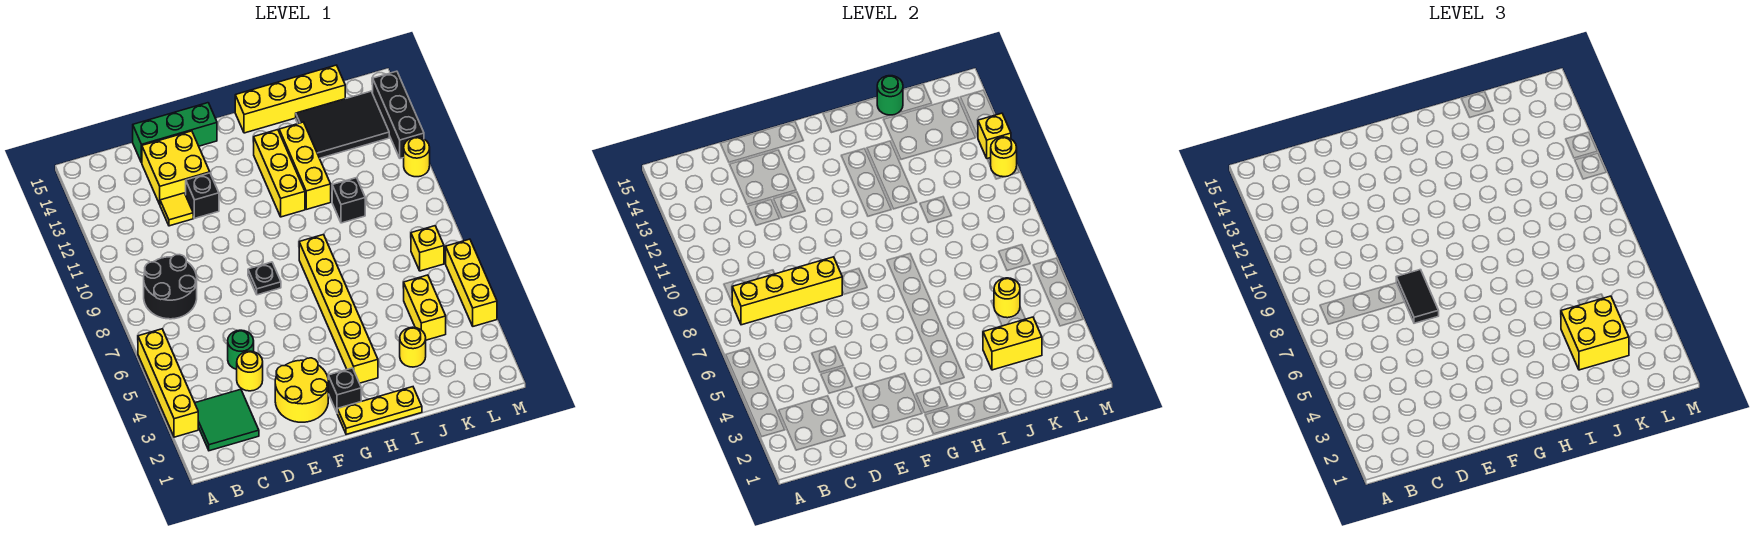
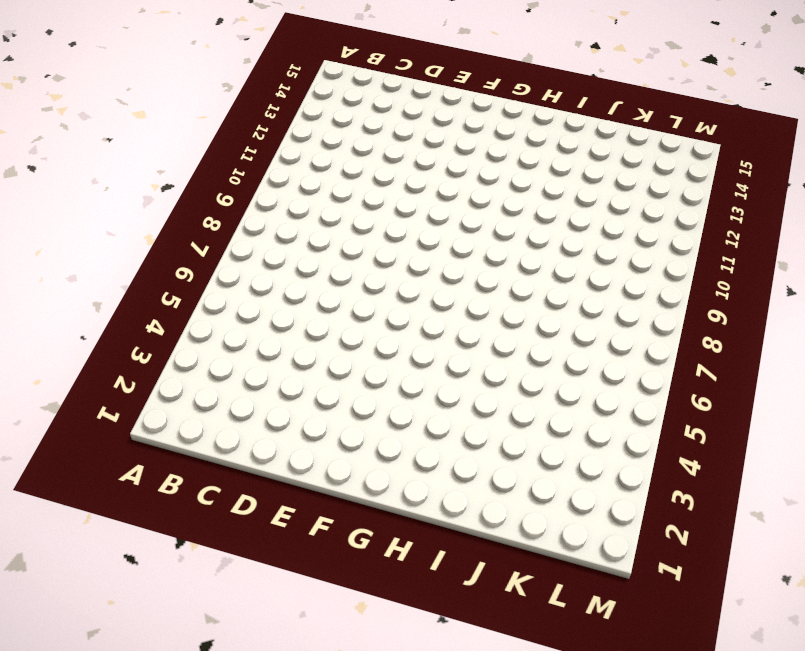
none -> yellow brick A3:A6 level 1
none -> green tile B2:C3 level 1
none -> black round brick B8:C9 level 1
none -> yellow round brick D4 level 1

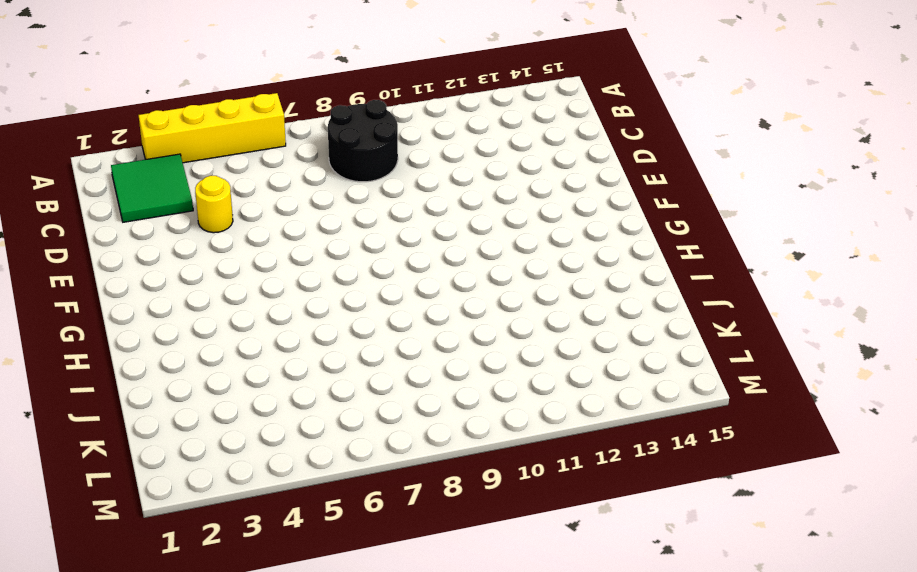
none -> green round brick D5 level 1
none -> yellow tile D12 level 1
none -> yellow brick D13:E14 level 1
none -> green brick D15:F15 level 1

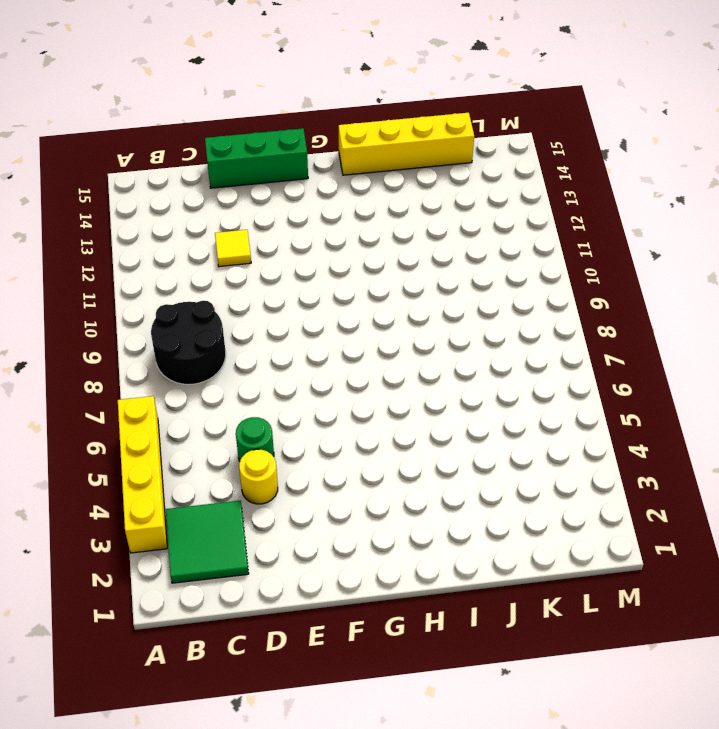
none -> yellow brick D13:E14 level 1
none -> yellow round brick E2:F3 level 1
none -> black brick E12 level 1
none -> black plate F8 level 1

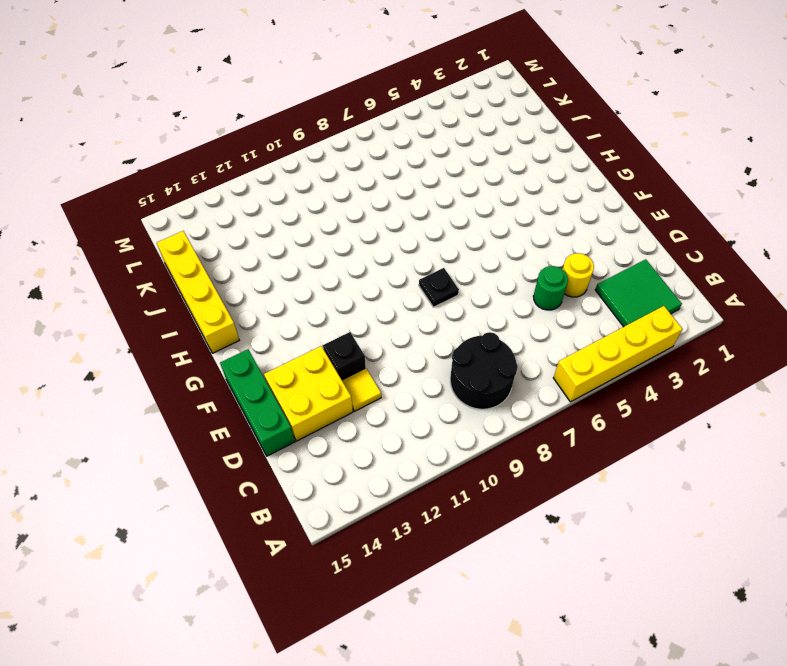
none -> yellow round brick E2:F3 level 1
none -> yellow plate G1:I1 level 1
none -> black brick G2 level 1
none -> yellow brick H3:H8 level 1

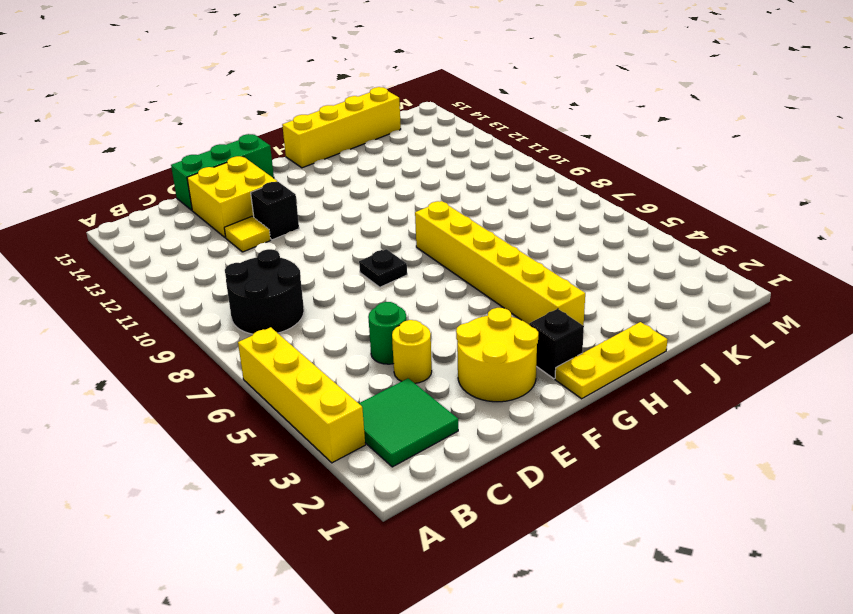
none -> yellow brick H11:H13 level 1
none -> yellow brick I11:I13 level 1
none -> yellow round brick J3 level 1
none -> black brick J10 level 1

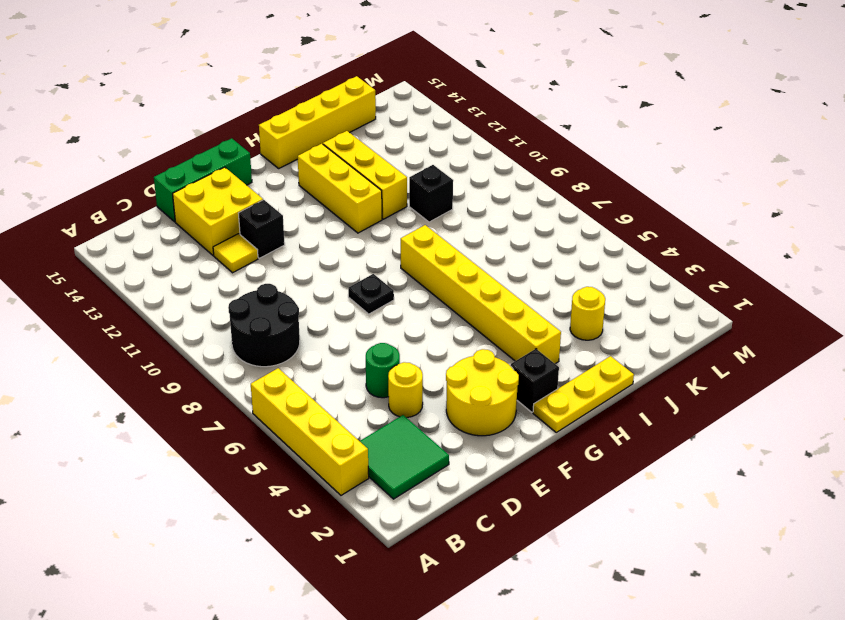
none -> black tile J13:L14 level 1
none -> yellow brick K4:K5 level 1
none -> yellow brick L7 level 1
none -> yellow brick M4:M6 level 1

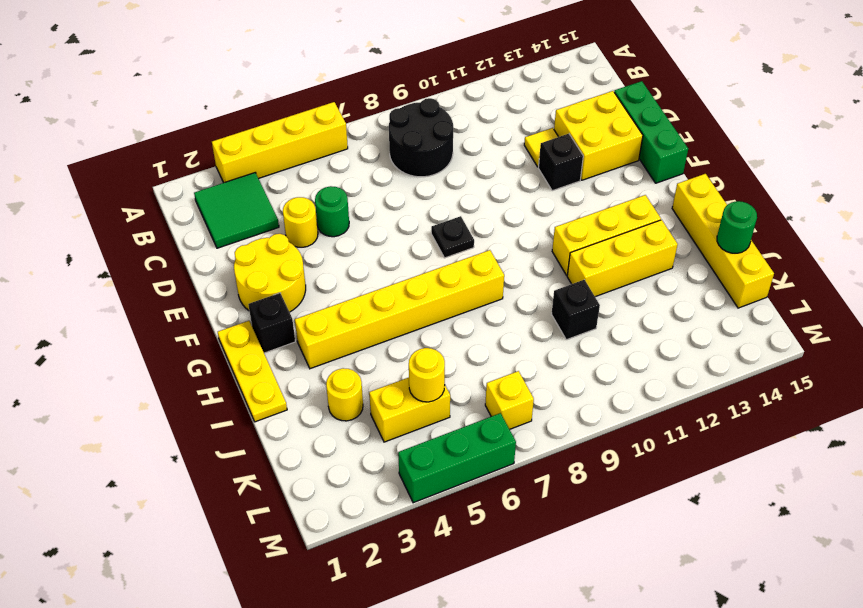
green brick M4:M6 level 1 -> yellow brick M4:M6 level 1
none -> black tile J13:L14 level 1
none -> yellow round brick M11 level 1
none -> black brick M12:M14 level 1
none -> yellow brick B8:E8 level 2

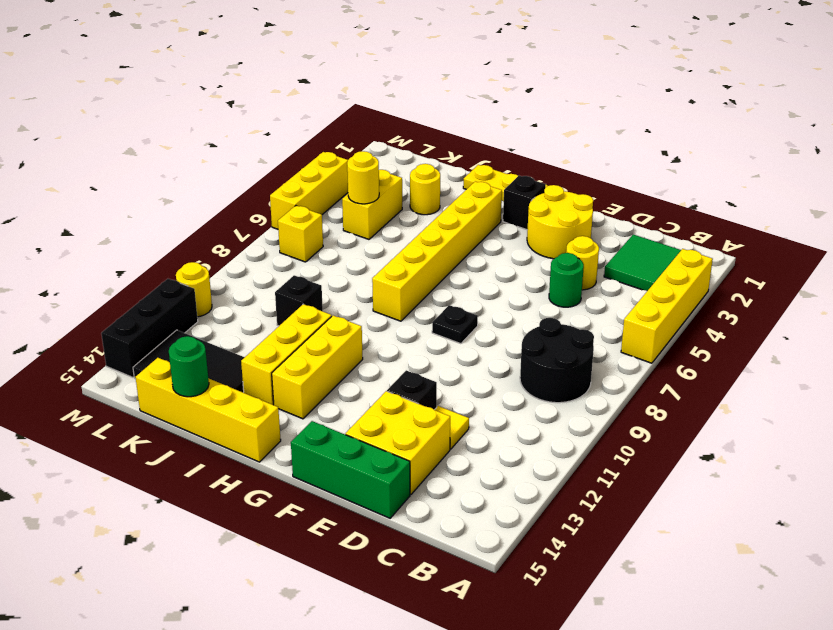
none -> yellow brick B8:E8 level 2
none -> yellow brick J3:K3 level 2
none -> yellow round brick M11 level 2
none -> yellow brick M12 level 2

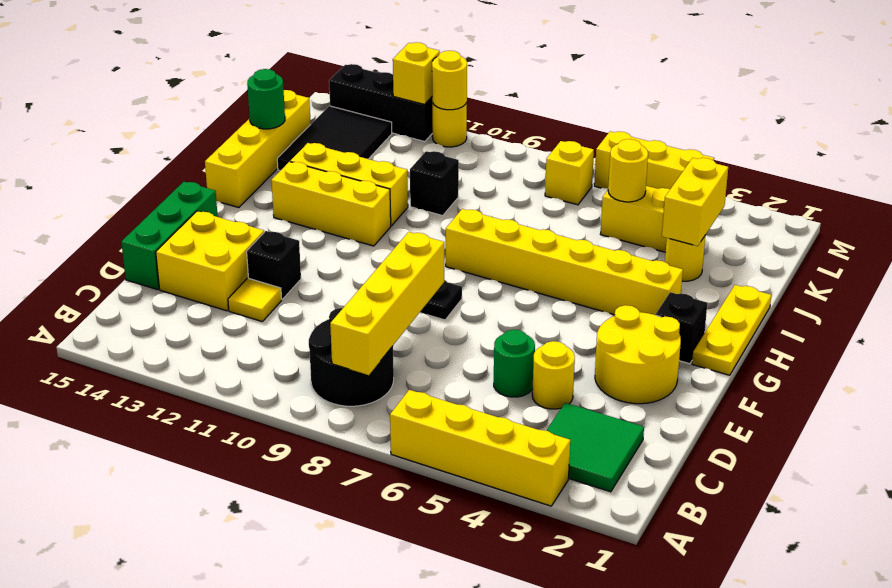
none -> black tile E7:E8 level 3
none -> yellow brick J3:K4 level 3

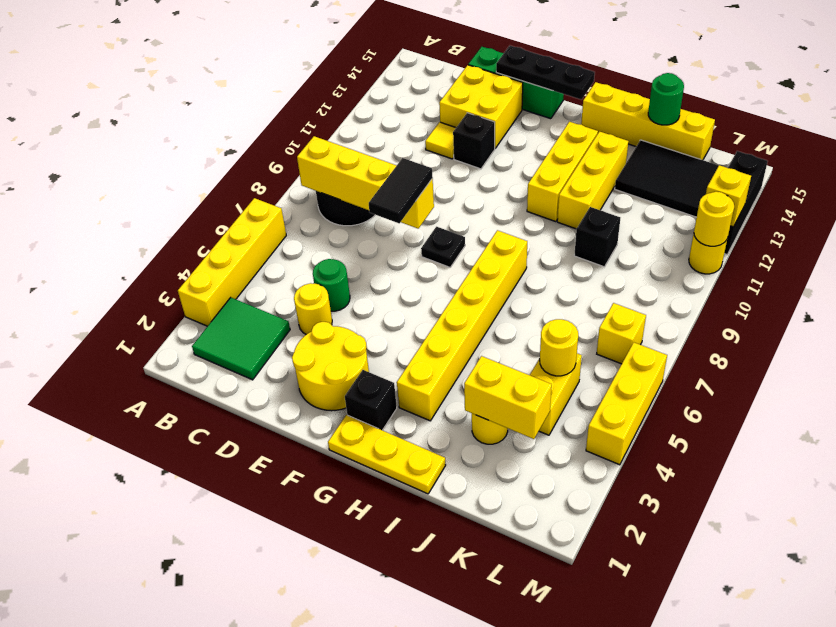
black plate E15:G15 level 2 -> none
none -> yellow brick J3:K4 level 3

